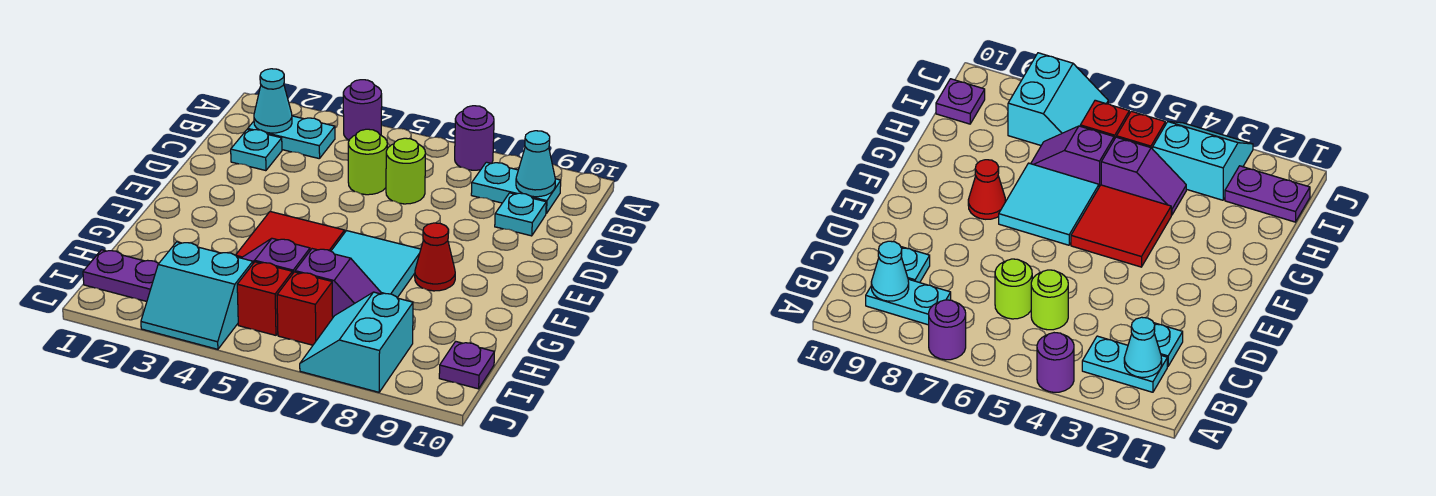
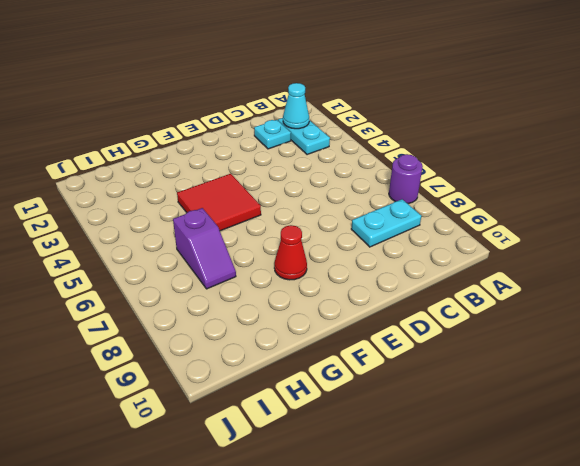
cyan plate B8:C8 level 1 -> cyan plate B8:B9 level 1
none -> purple round brick A4 level 1
none -> lime round brick C5 level 1
none -> lime round brick C6 level 1

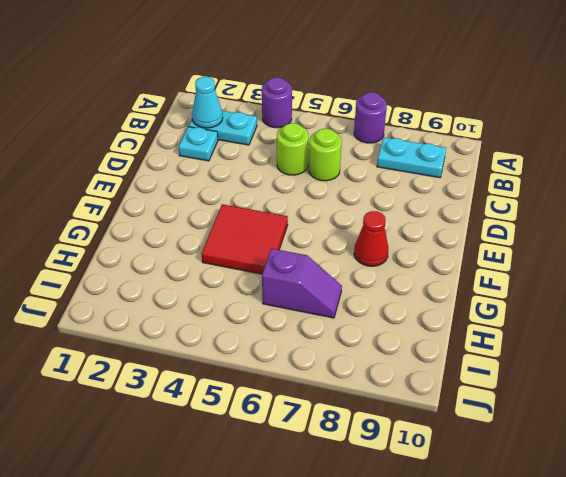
none -> cyan plate C9 level 1
none -> cyan tile F6:G7 level 1
none -> purple slope H4:H5 level 1 top 5

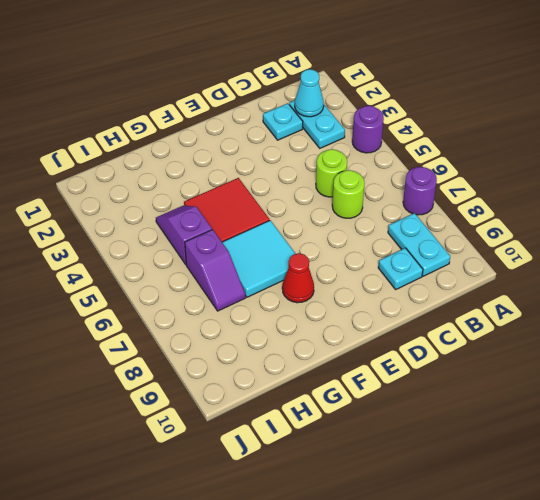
none -> purple plate I1:I2 level 1
none -> cyan slope I3:J4 level 1 top I
none -> red brick I5 level 1

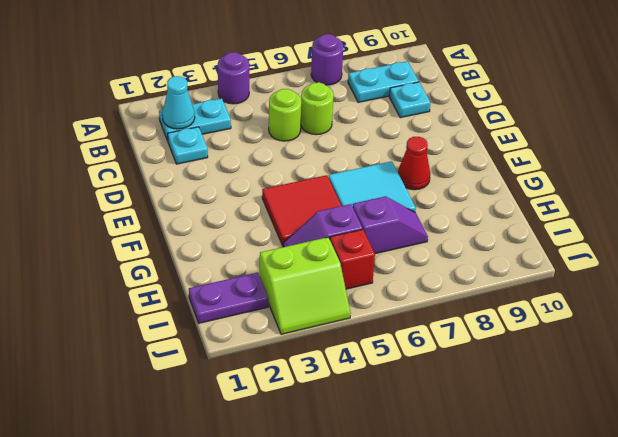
lime slope I3:J4 level 1 top I -> cyan slope I3:J4 level 1 top I
none -> red brick I6 level 1
none -> cyan slope I7:J8 level 1 top 8
none -> purple plate I10 level 1

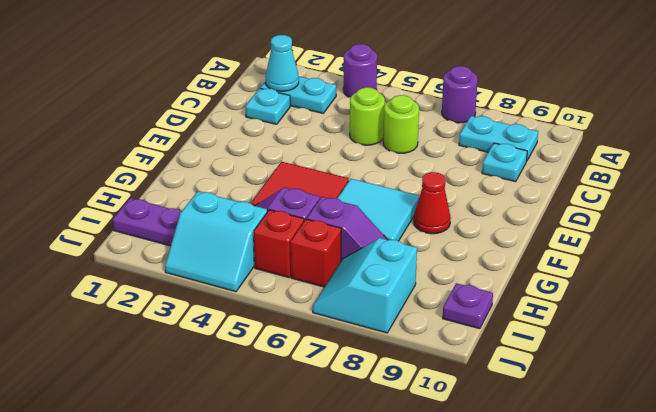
none -> cyan cone B9 level 2

